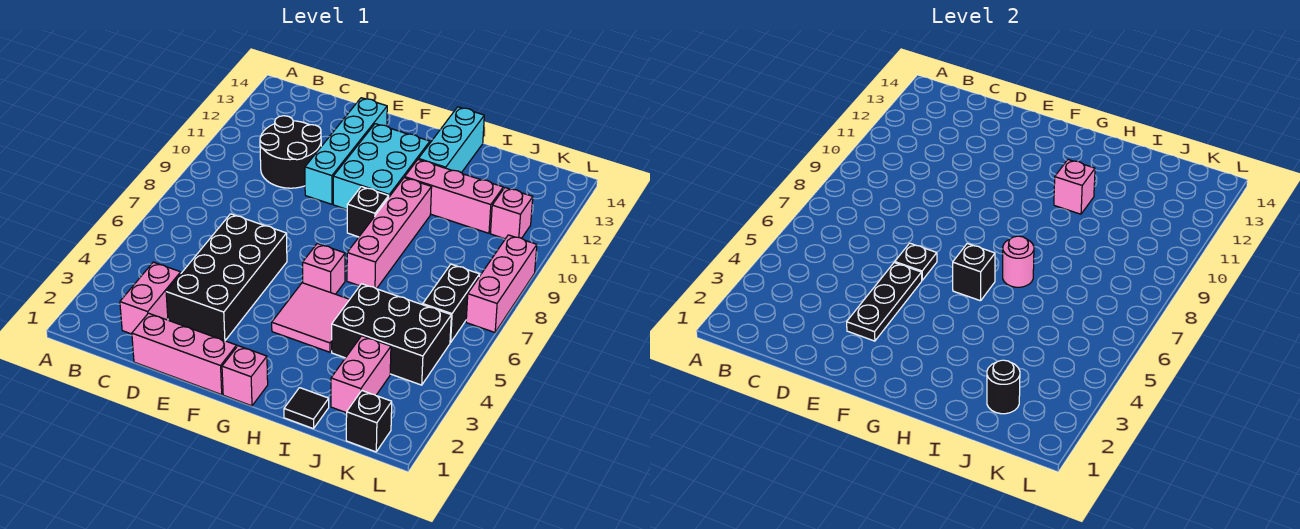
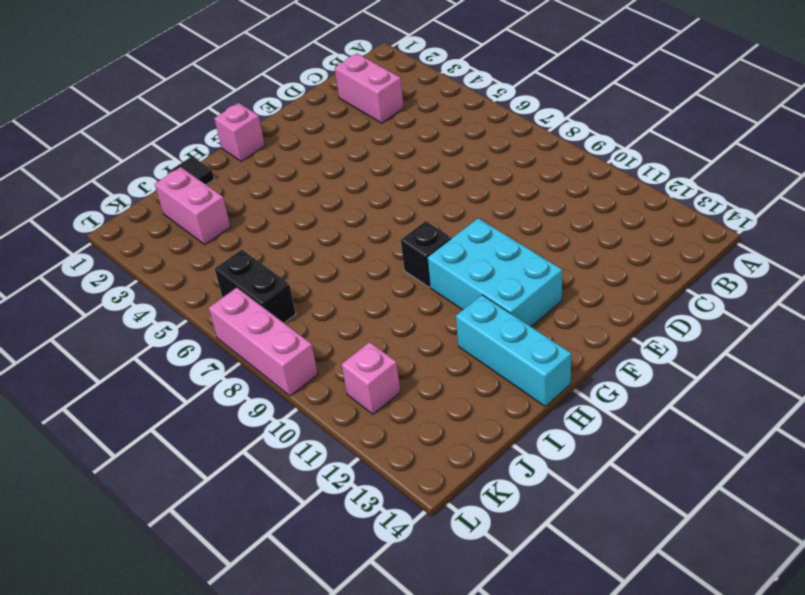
none -> black round brick C10:D11 level 1
none -> pink brick D1:F1 level 1
none -> black brick D3:E6 level 1

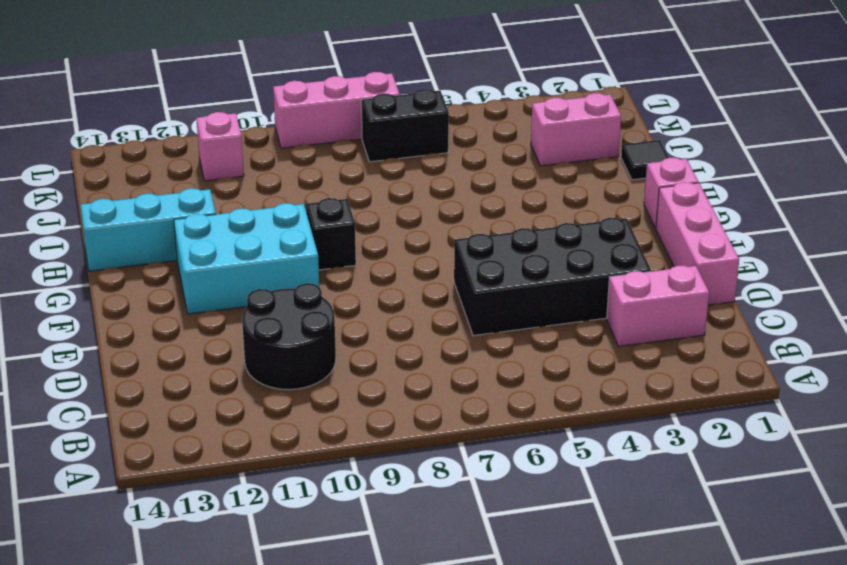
none -> cyan brick E10:E13 level 1
none -> pink tile G4:H5 level 1
none -> pink brick G6 level 1

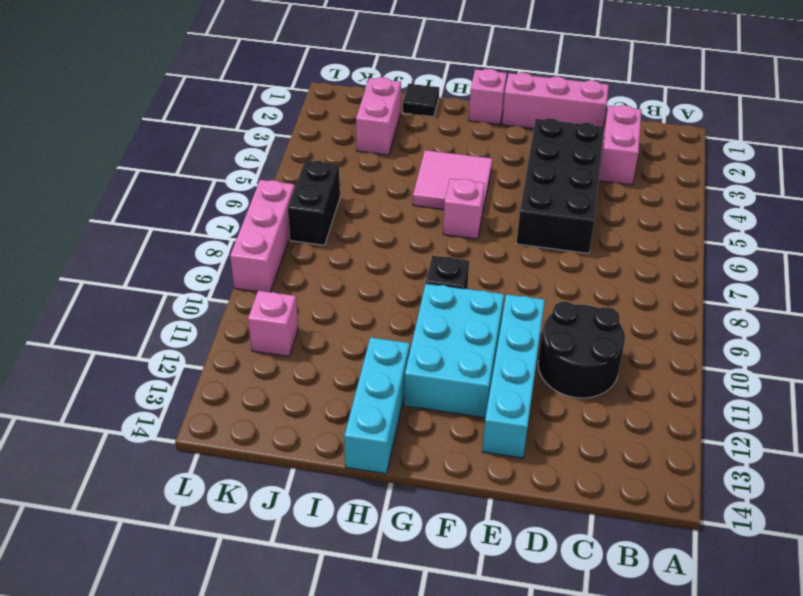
none -> pink brick H7:H10 level 1
none -> pink brick H11:J11 level 1
none -> black brick I4:K5 level 1

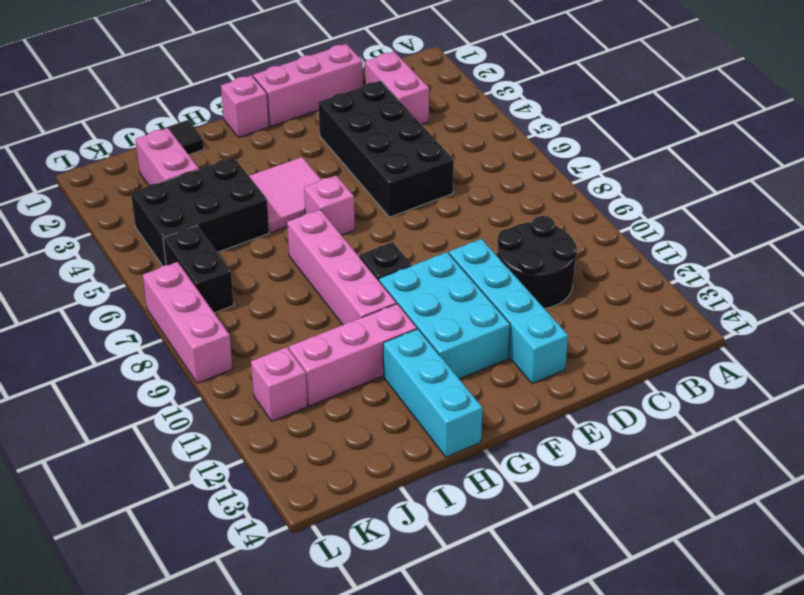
none -> black brick K1 level 1
none -> black plate E3:E5 level 2
none -> black plate E6 level 2

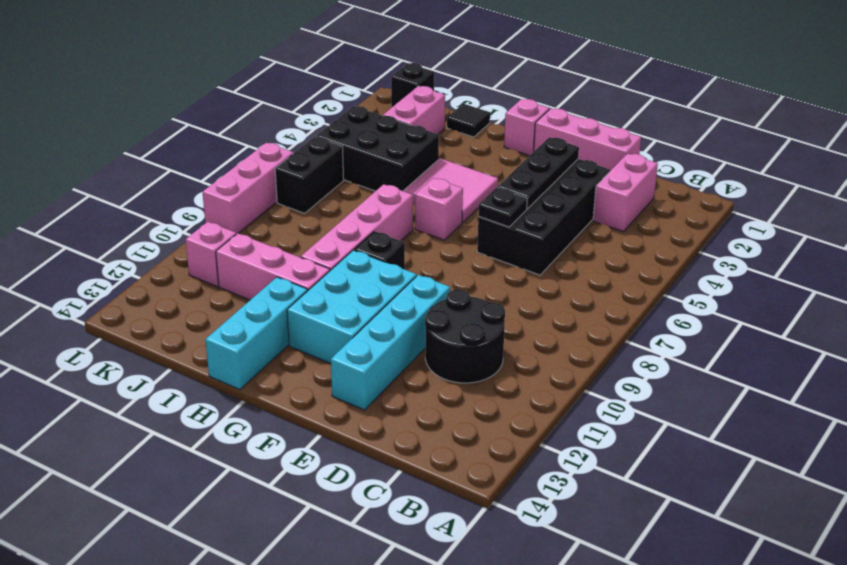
none -> black brick G6 level 2
none -> pink round brick H7 level 2
none -> pink brick H11 level 2

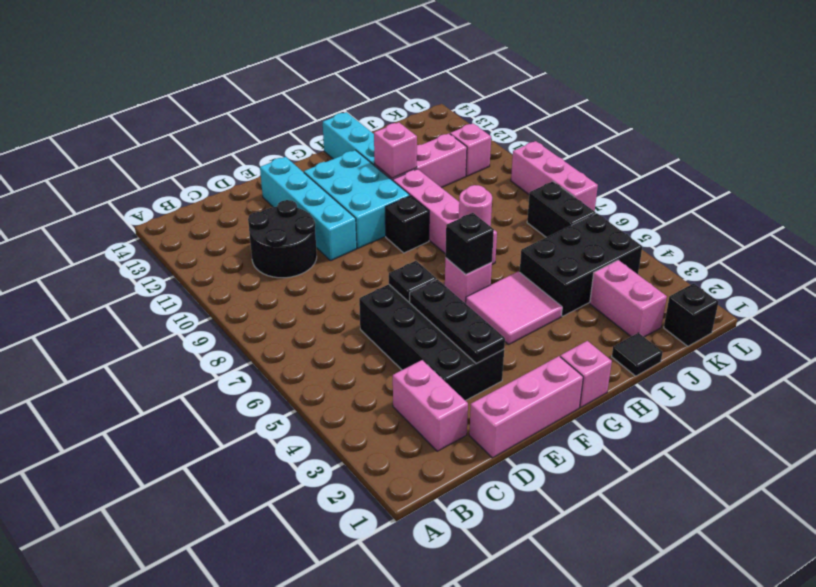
none -> black round brick J2 level 2

